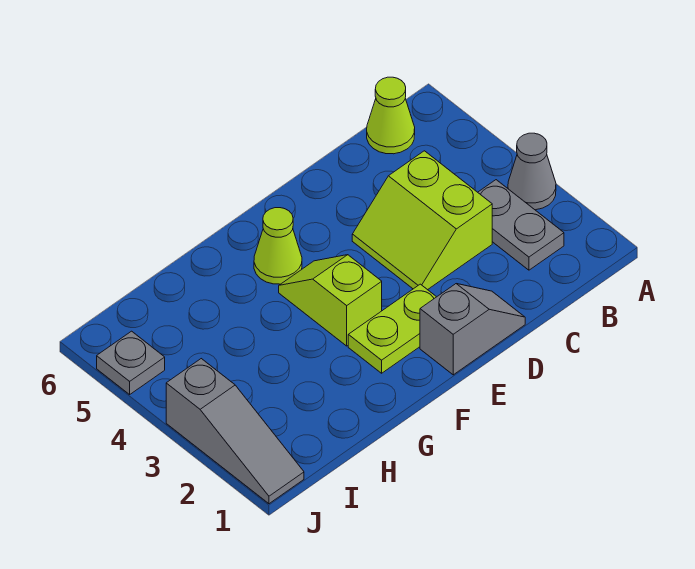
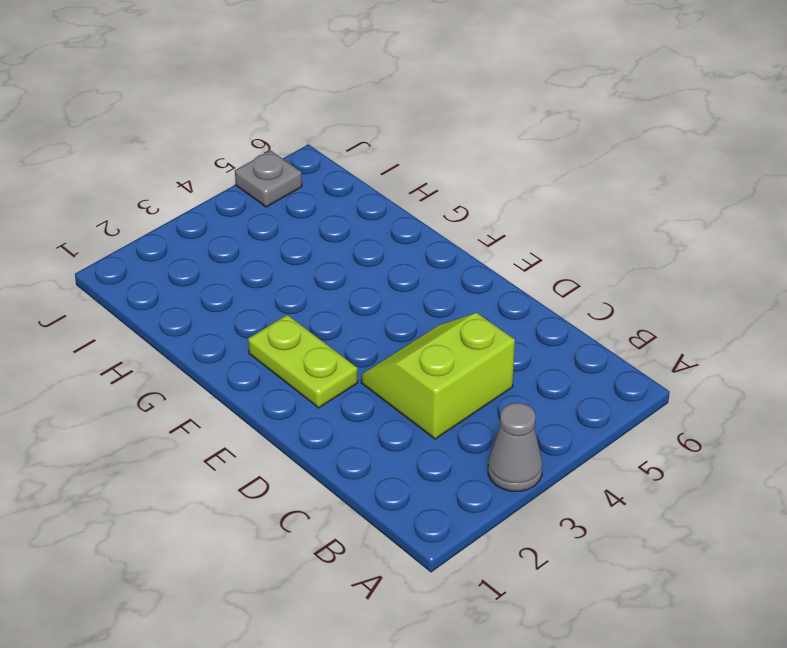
none -> grey plate B2:B3 level 1
none -> lime cone B6 level 1

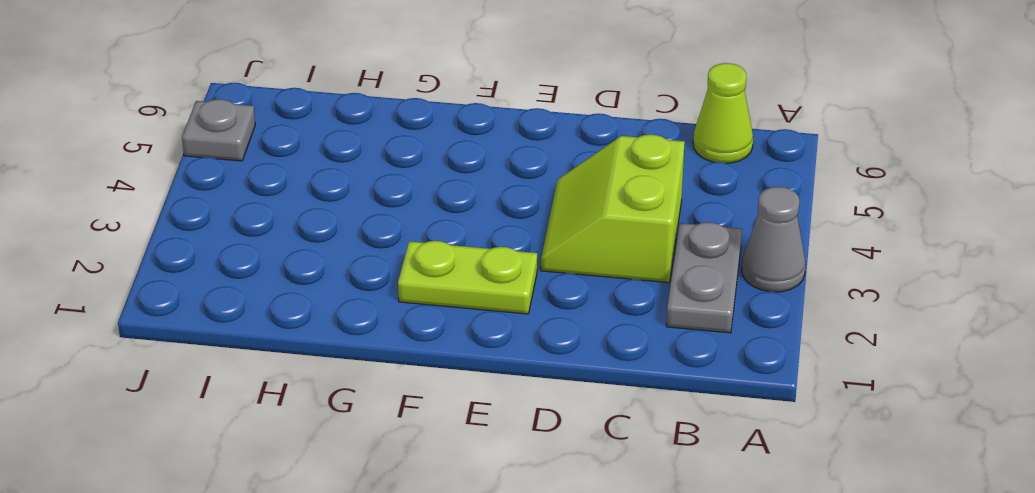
none -> grey slope D1:E1 level 1 top E
none -> lime slope F3:F4 level 1 top 3

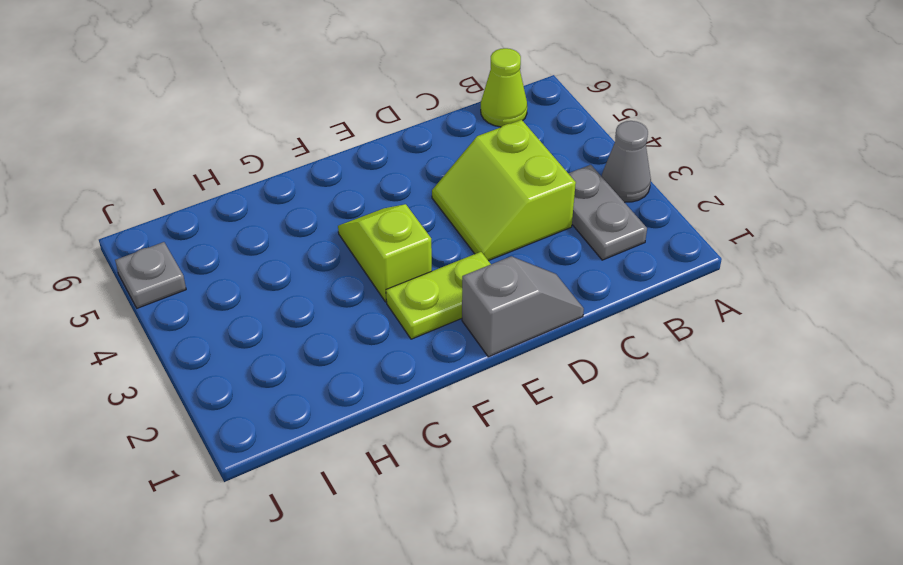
none -> lime cone F5 level 1
none -> grey slope J1:J3 level 1 top 3

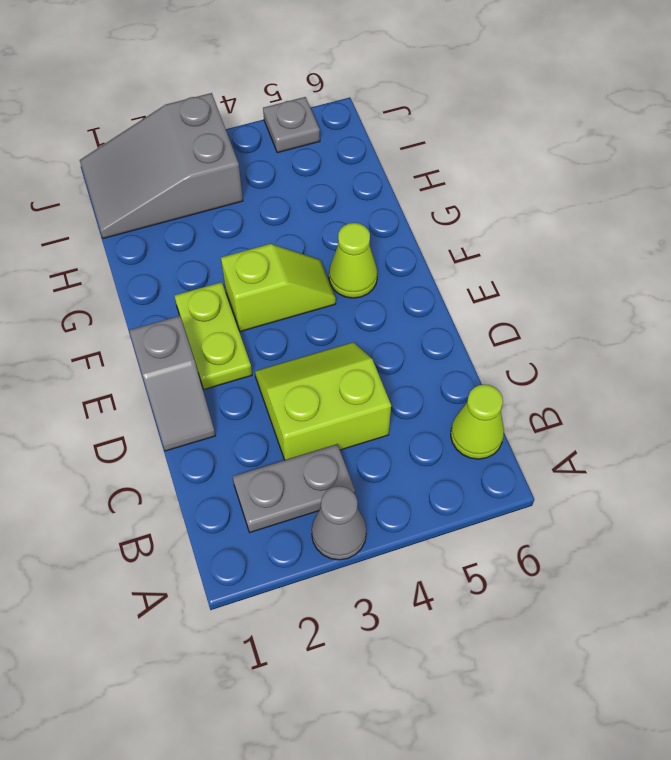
grey slope I1:J3 level 1 top 3 -> grey slope J1:J3 level 1 top 3

